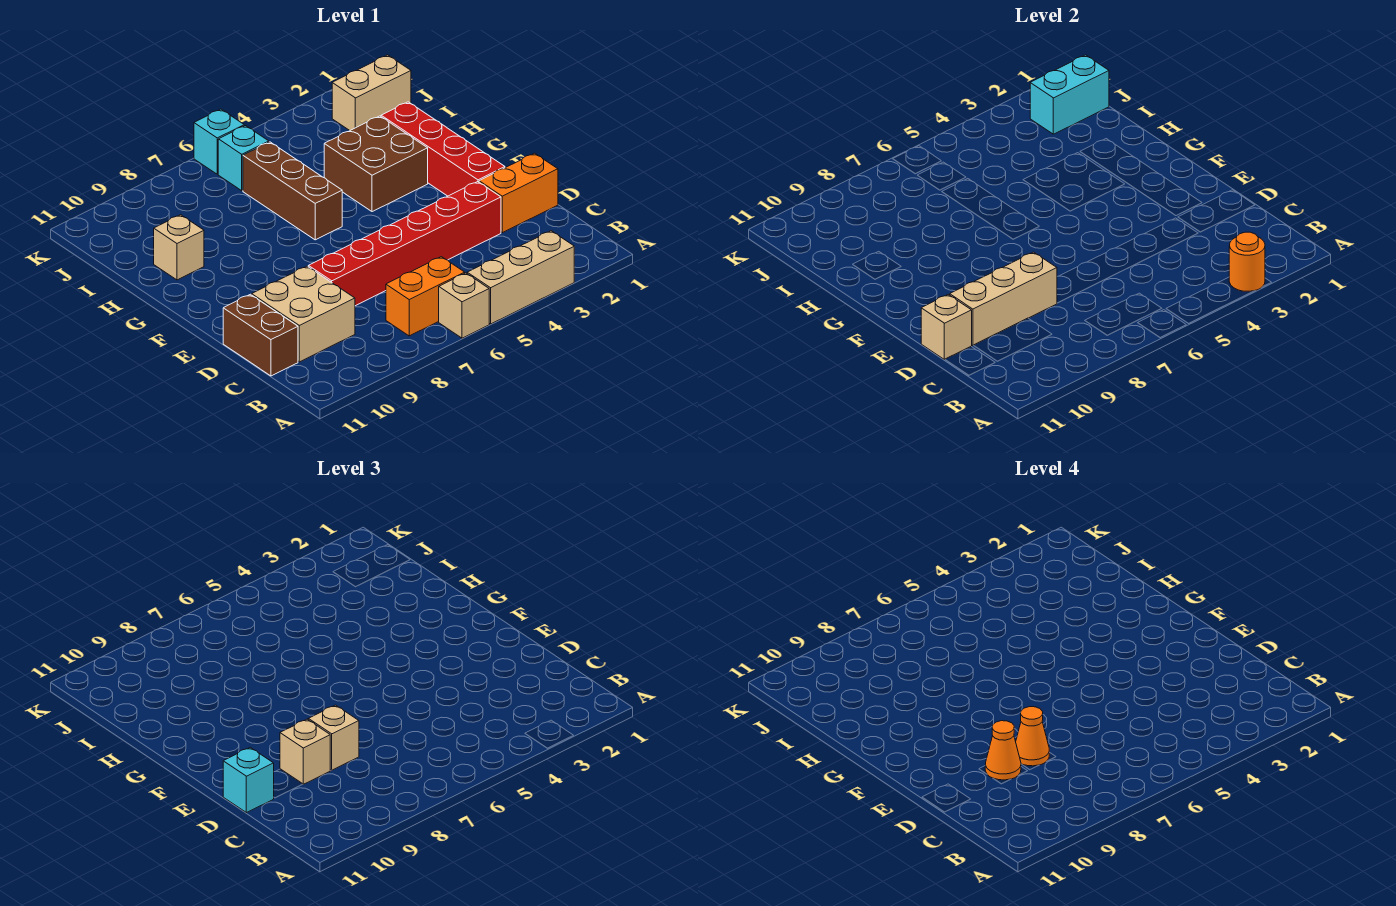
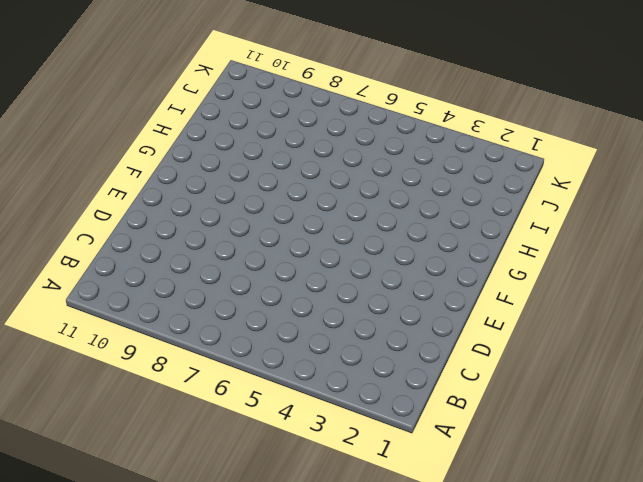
none -> tan brick A3:A5 level 1
none -> tan brick A6 level 1
none -> orange brick B6:B7 level 1

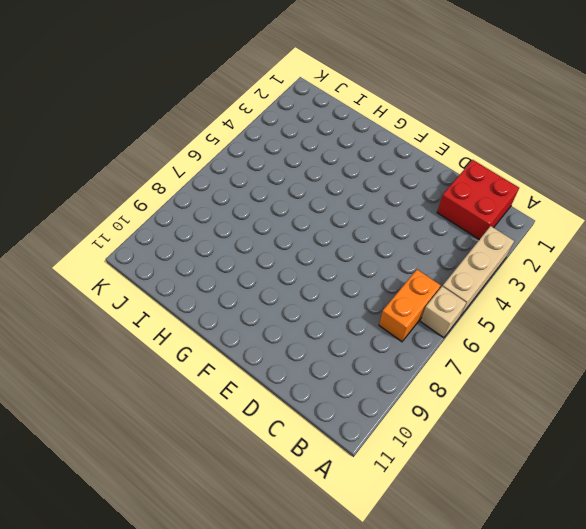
red brick B1:C2 level 1 -> none
none -> tan brick C9:D10 level 1
none -> brown brick C11:D11 level 1
none -> orange brick D1:D2 level 1

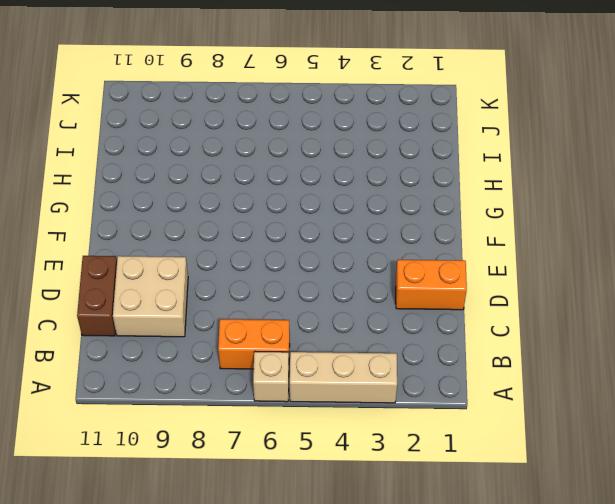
none -> red brick D3:D8 level 1
none -> red brick E2:H2 level 1
none -> brown brick G3:H4 level 1

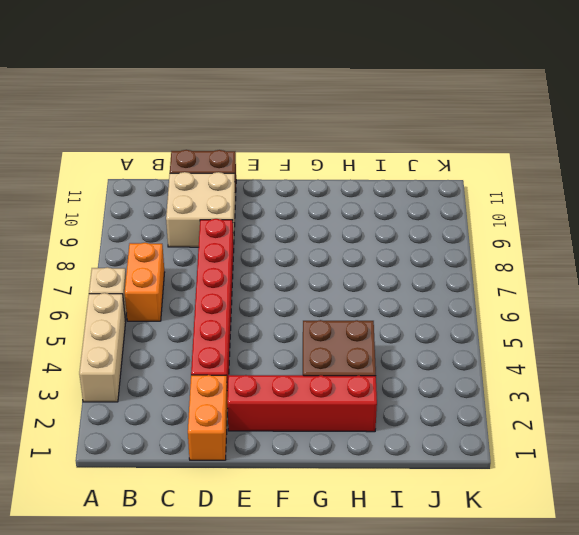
none -> brown brick G6:I6 level 1
none -> tan brick H10 level 1
none -> tan brick J1:J2 level 1

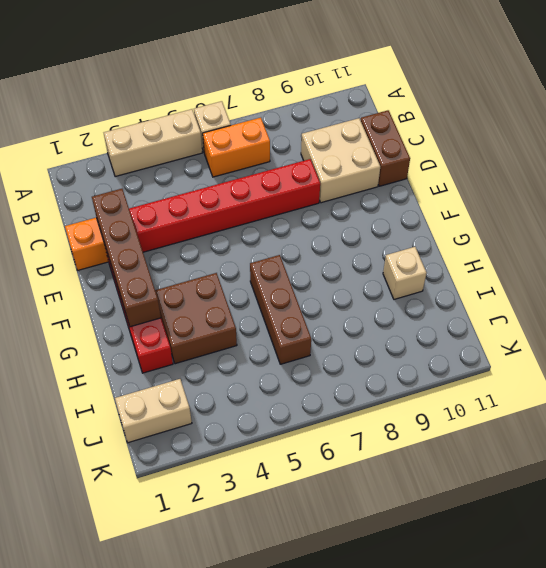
brown brick D2:G2 level 2 -> none
none -> cyan brick J6 level 1
none -> cyan brick K6 level 1
none -> orange round brick A3 level 2

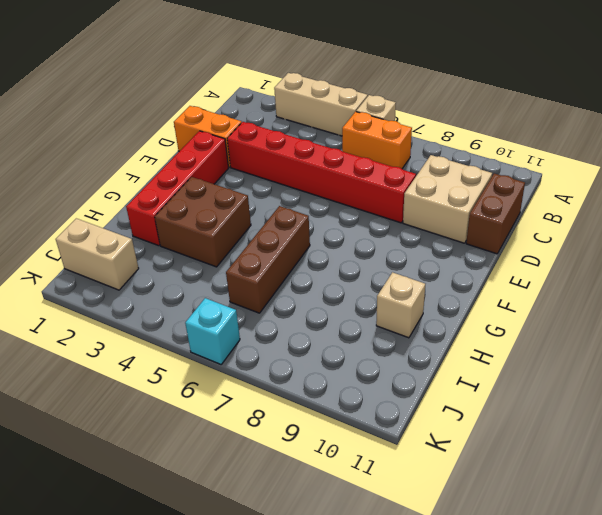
none -> cyan brick J6 level 1
none -> orange round brick A3 level 2
none -> tan brick D8:D10 level 2

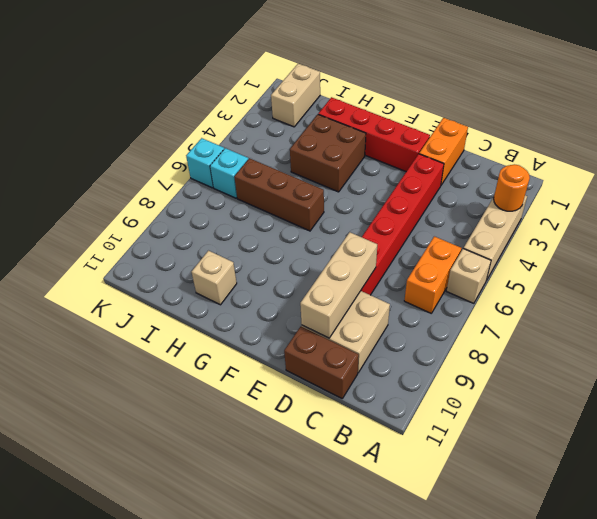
none -> tan brick D11 level 2
none -> cyan brick J1:J2 level 2
none -> tan brick D8 level 3

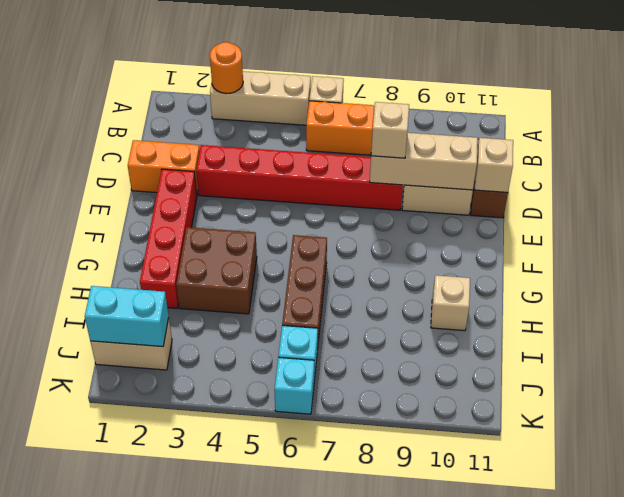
none -> tan brick D9 level 3
none -> cyan brick D11 level 3
none -> orange cone D8 level 4

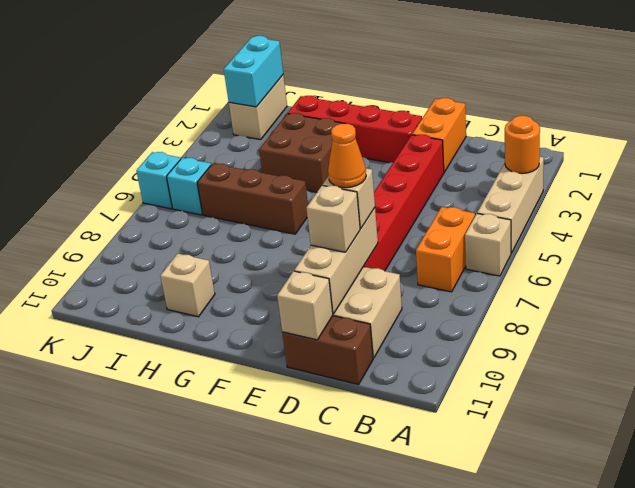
none -> cyan brick D11 level 3
none -> orange cone D9 level 4

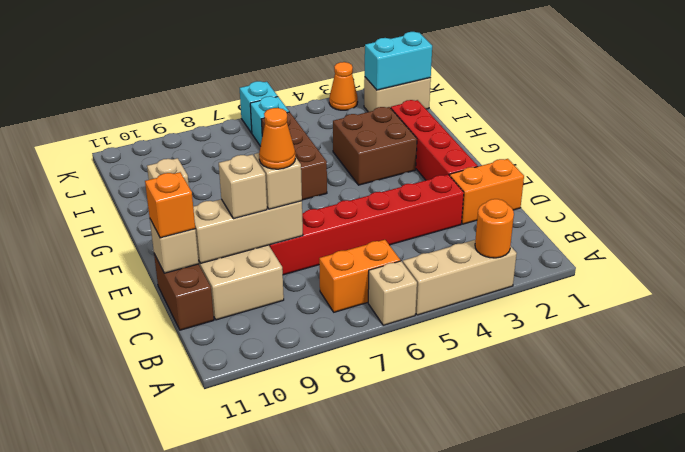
orange brick D11 level 3 -> cyan brick D11 level 3
orange cone K3 level 1 -> orange cone D9 level 4

